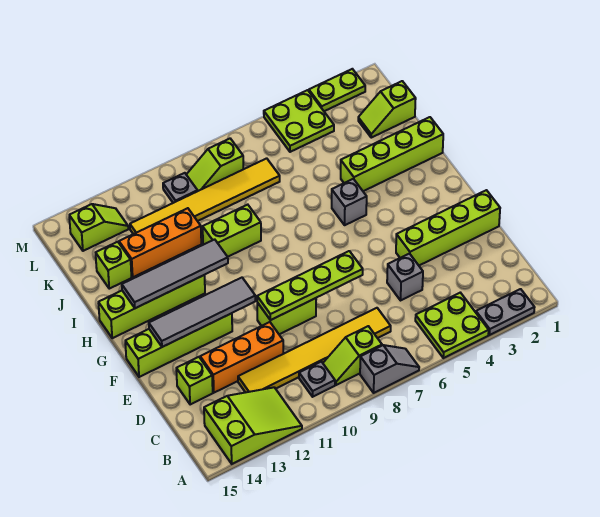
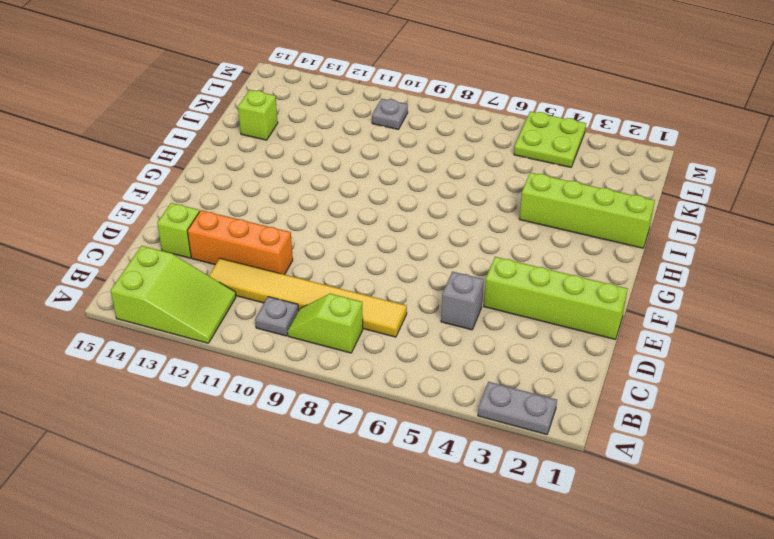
none -> lime plate A4:B5 level 1
none -> grey slope A7:A8 level 1 top 8
none -> lime brick E9:E10 level 1

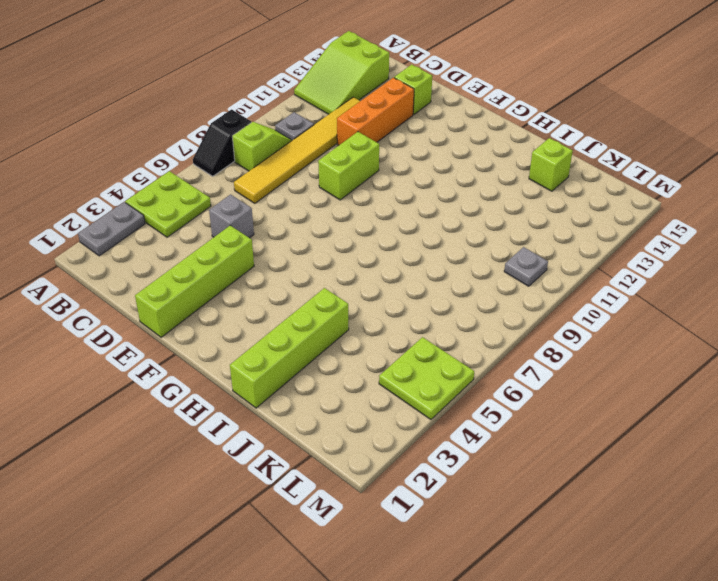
black slope A7:A8 level 1 top 8 -> grey slope A7:A8 level 1 top 8
none -> lime brick F12:F15 level 1
none -> grey brick H5 level 1
none -> lime brick H12:H15 level 1

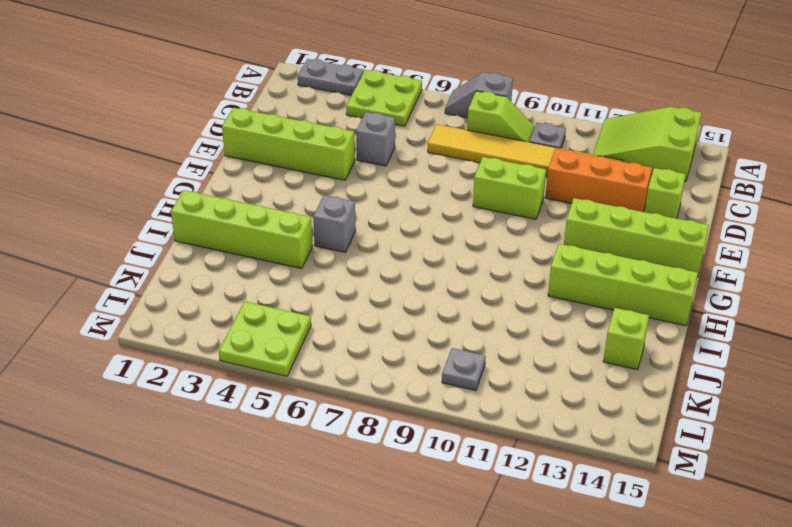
none -> lime brick I9:I10 level 1
none -> orange brick J11:J13 level 1
none -> lime slope K1:K2 level 1 top 1

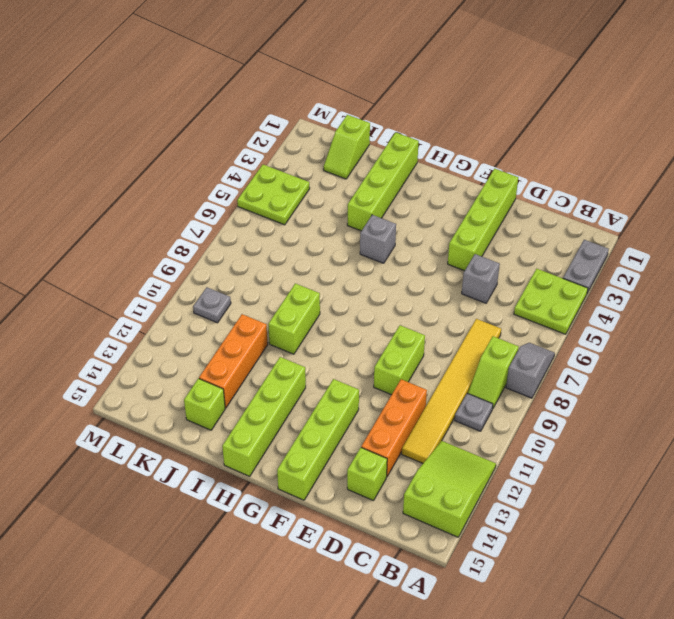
none -> yellow tile K7:K12 level 1
none -> lime slope L8:L9 level 1 top 8
none -> lime slope L13:L14 level 1 top 14

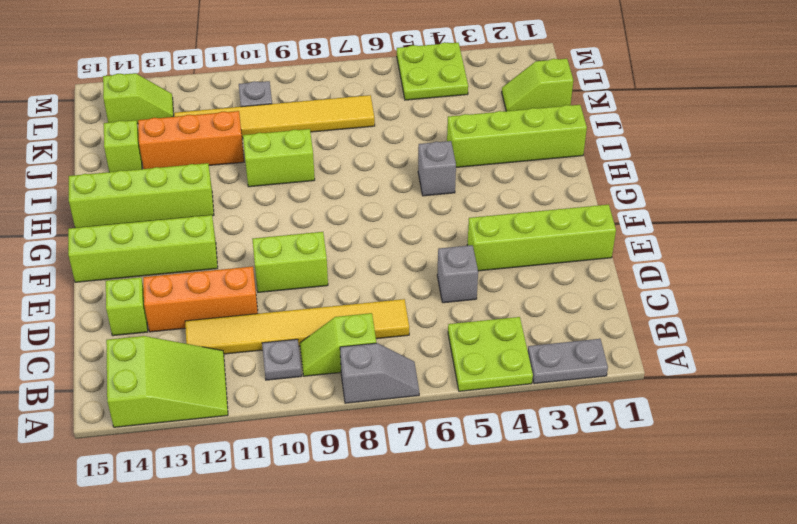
none -> lime slope L8:L9 level 1 top 8
none -> lime plate M2:M3 level 1
none -> lime plate E7:E10 level 2

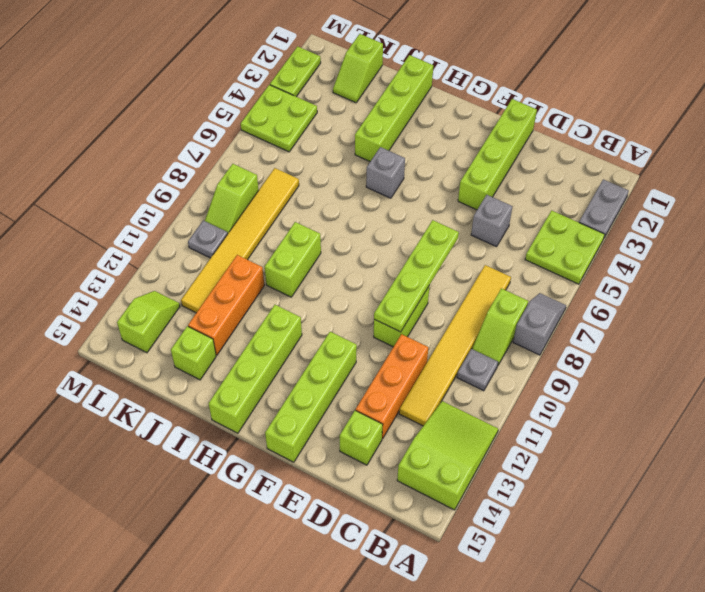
none -> grey tile F11:F14 level 2
none -> grey tile H11:H14 level 2

